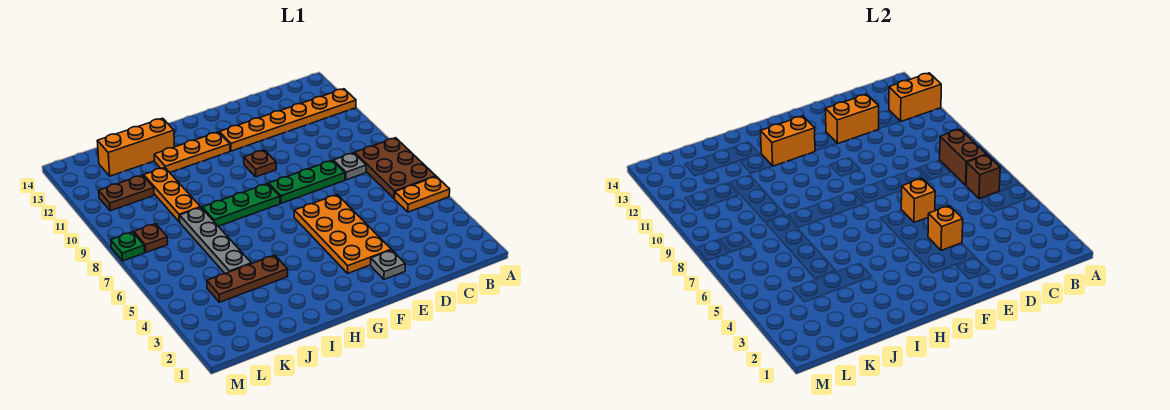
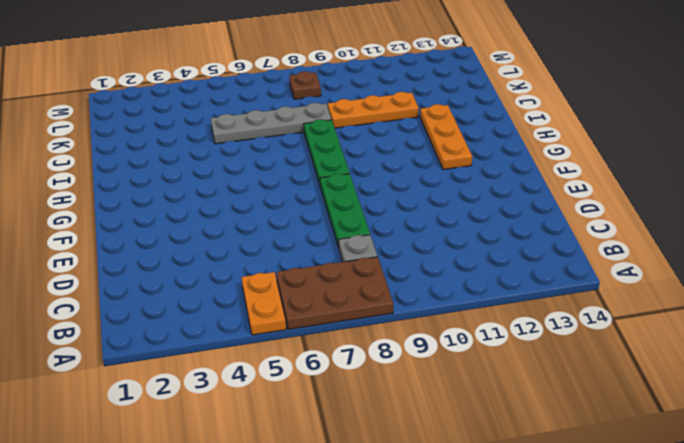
none -> orange plate A12:F12 level 1
none -> grey plate E2 level 1
none -> orange plate E3:F6 level 1

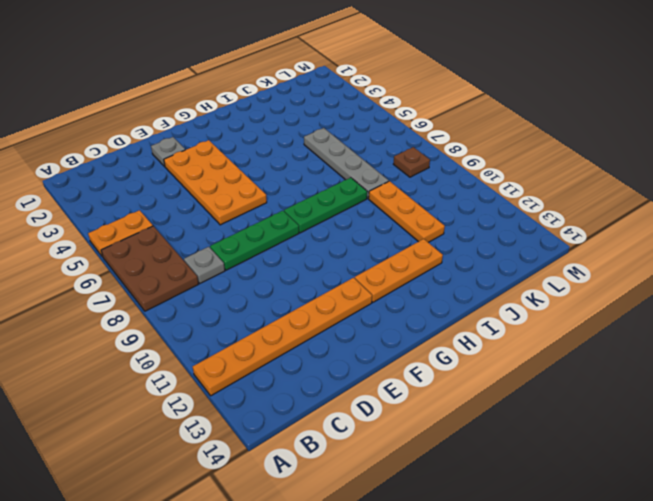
none -> brown plate F10 level 1
none -> brown plate I4:K4 level 1
none -> orange brick I13:K13 level 1

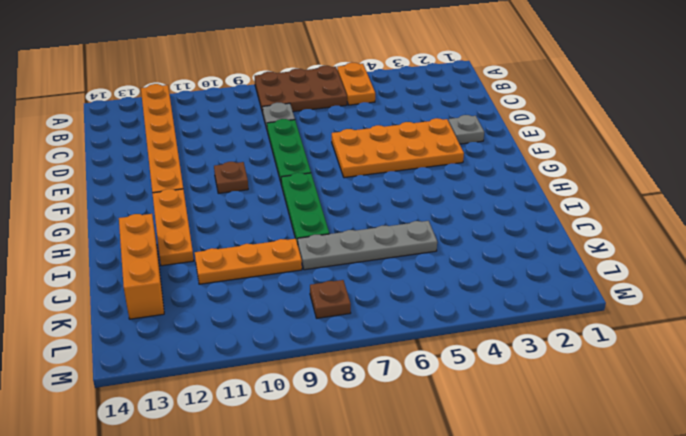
none -> brown plate I4:K4 level 1
none -> brown plate K11:L11 level 1
none -> green plate M8 level 1

